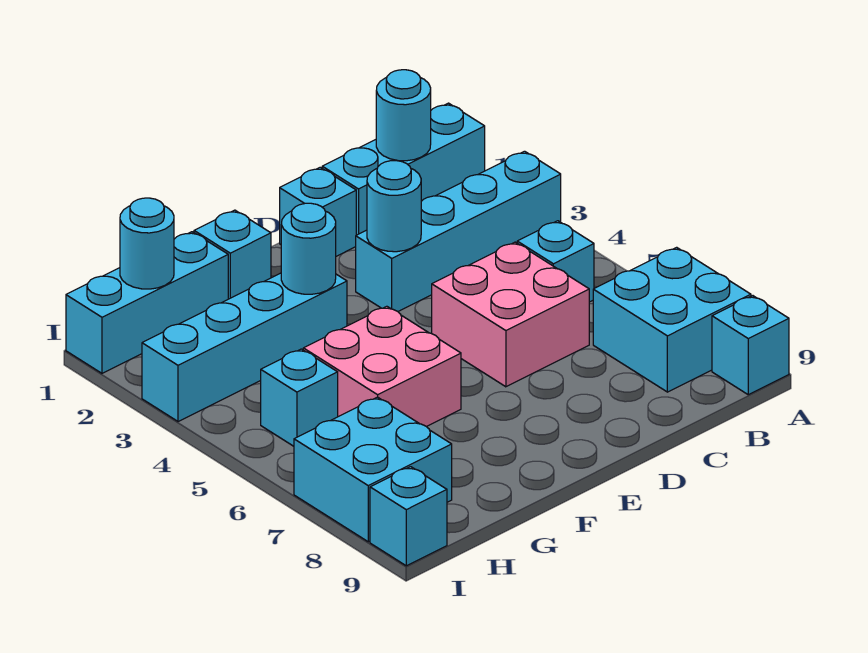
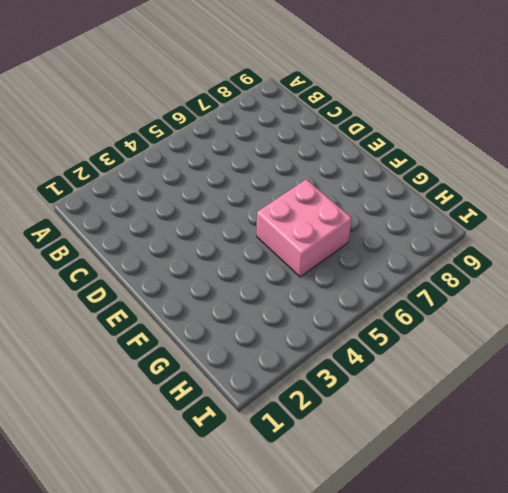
none -> cyan brick A1:C1 level 1
none -> cyan brick A3:D3 level 1
none -> cyan brick A7:B8 level 1

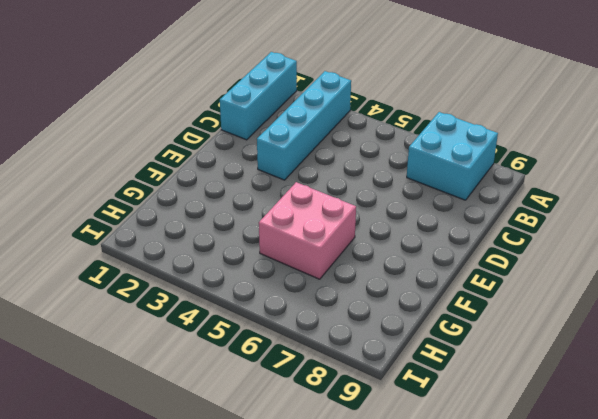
none -> cyan brick A9 level 1
none -> cyan brick B5 level 1
none -> pink brick C5:D6 level 1

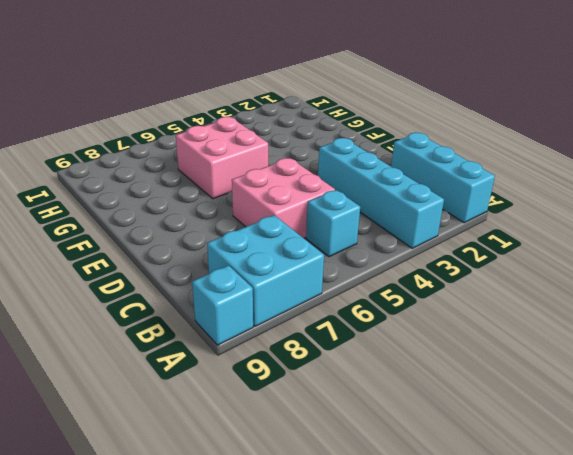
none -> cyan brick D1 level 1
none -> cyan brick F1 level 1
none -> cyan brick F3:I3 level 1

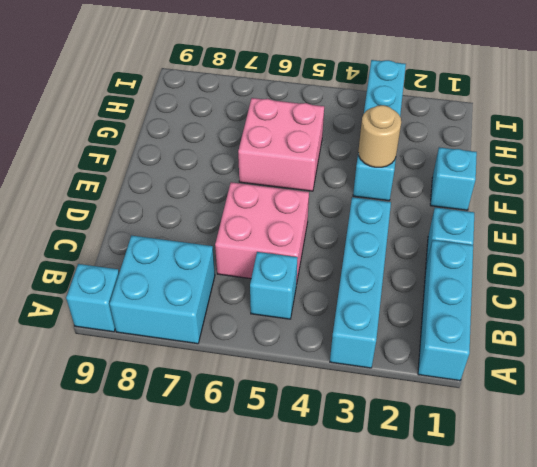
tan round brick F3 level 2 -> cyan round brick F3 level 2
none -> cyan brick G1:I1 level 1
none -> cyan brick H5 level 1
none -> cyan brick H7:I8 level 1

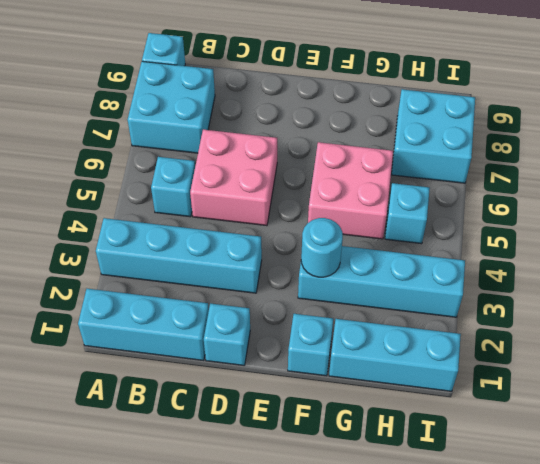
none -> cyan brick I9 level 1
none -> cyan round brick B1 level 2
none -> cyan round brick D3 level 2

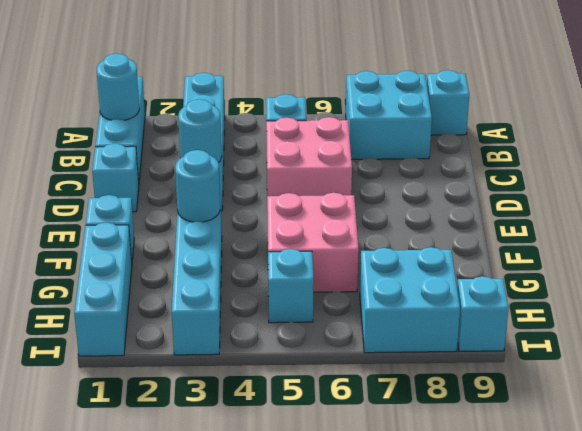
none -> cyan round brick H1 level 2

